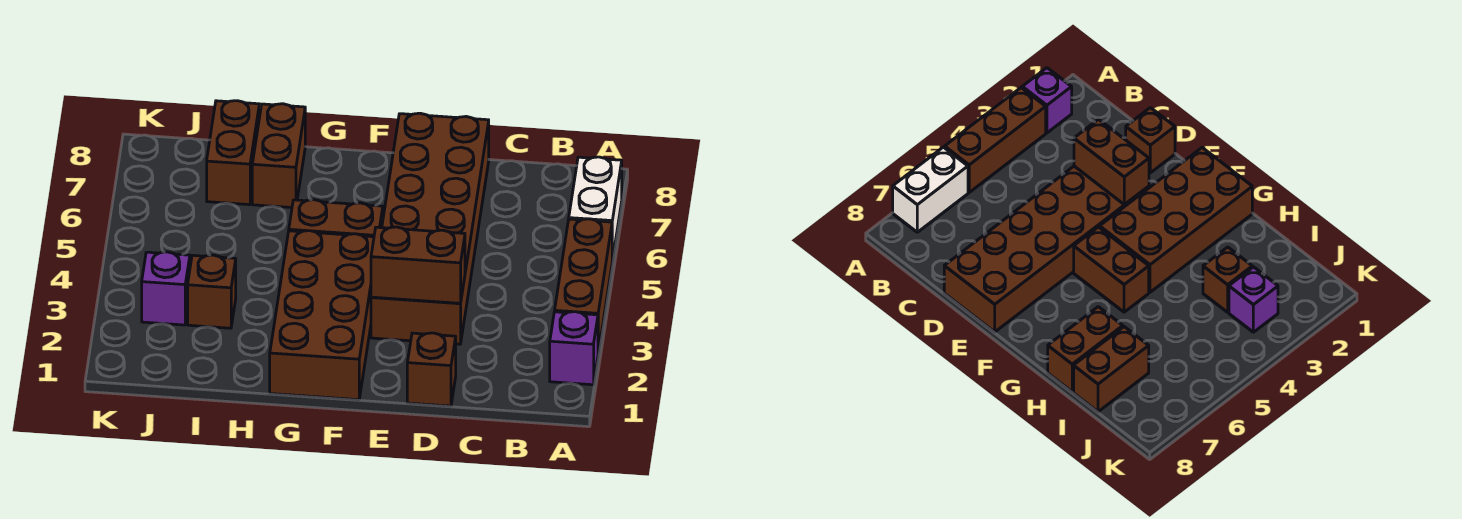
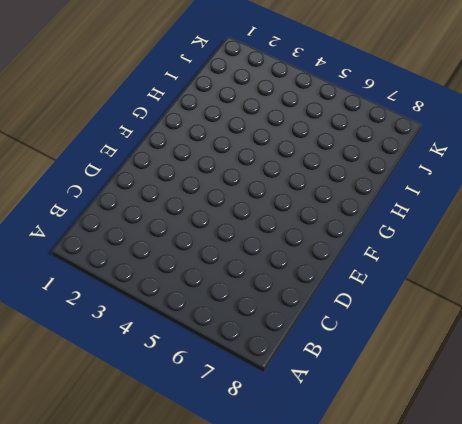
none -> purple brick A2 level 1
none -> brown brick A3:A5 level 1
none -> white brick A6:A7 level 1

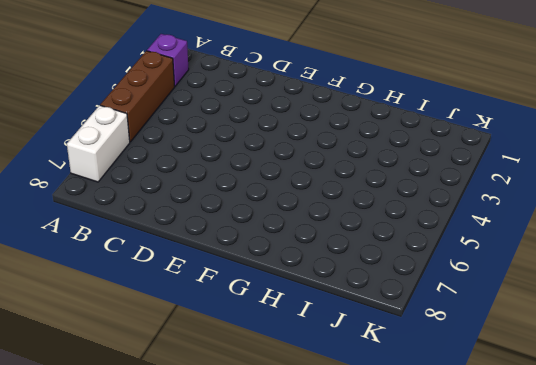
none -> brown brick D1 level 1
none -> brown brick D3:E8 level 1
none -> brown brick F1:G4 level 1

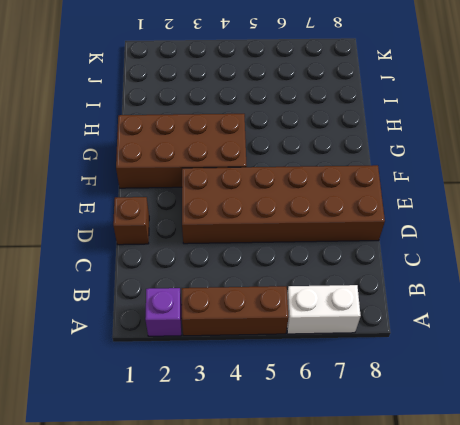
none -> brown brick F5:G5 level 1
none -> brown brick H7:H8 level 1
none -> brown brick I3 level 1

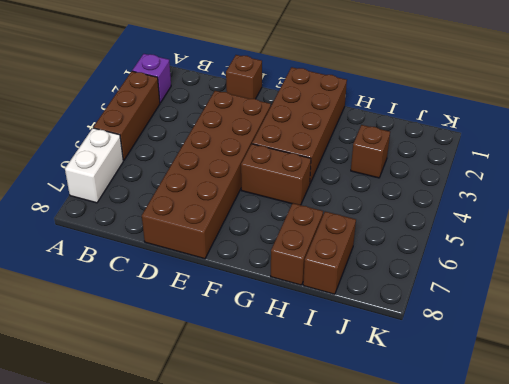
none -> purple brick J3 level 1
none -> brown brick D3:E3 level 2

